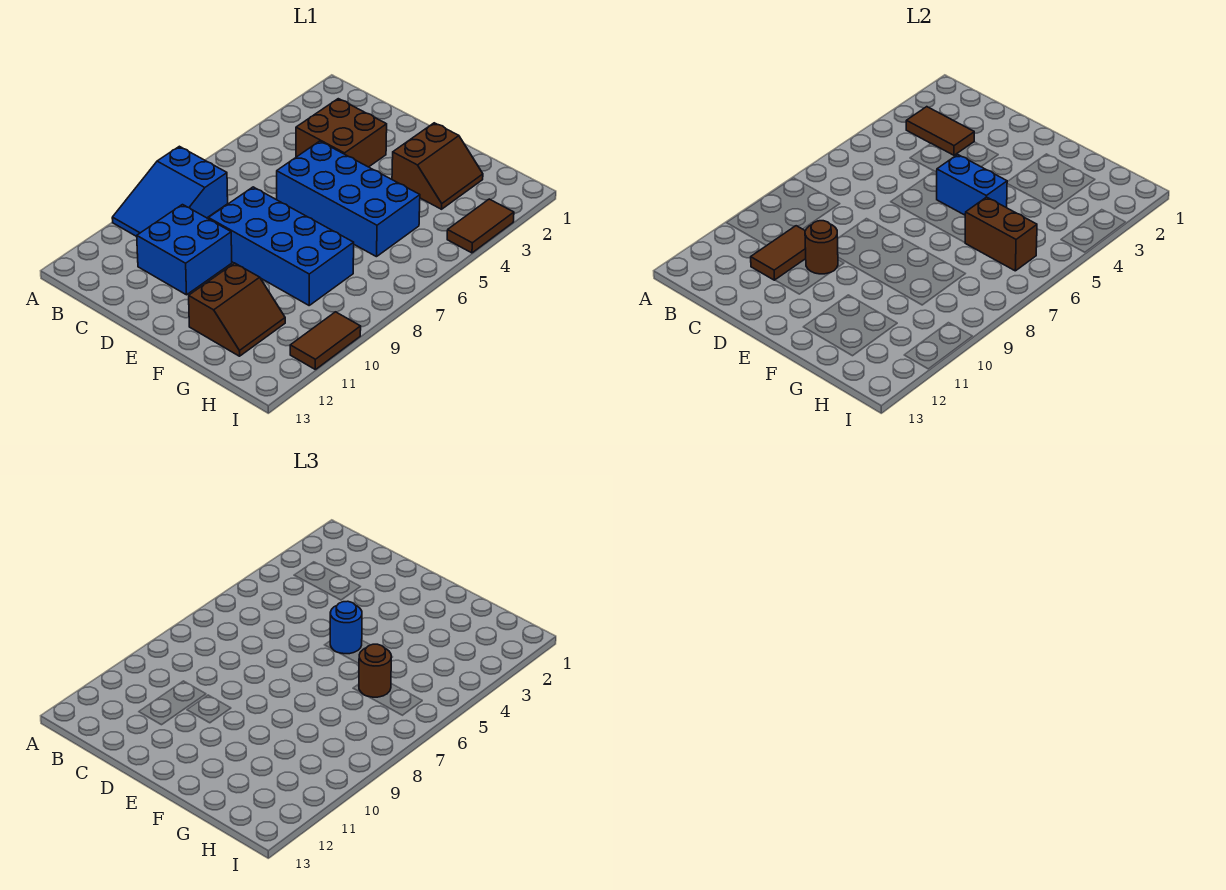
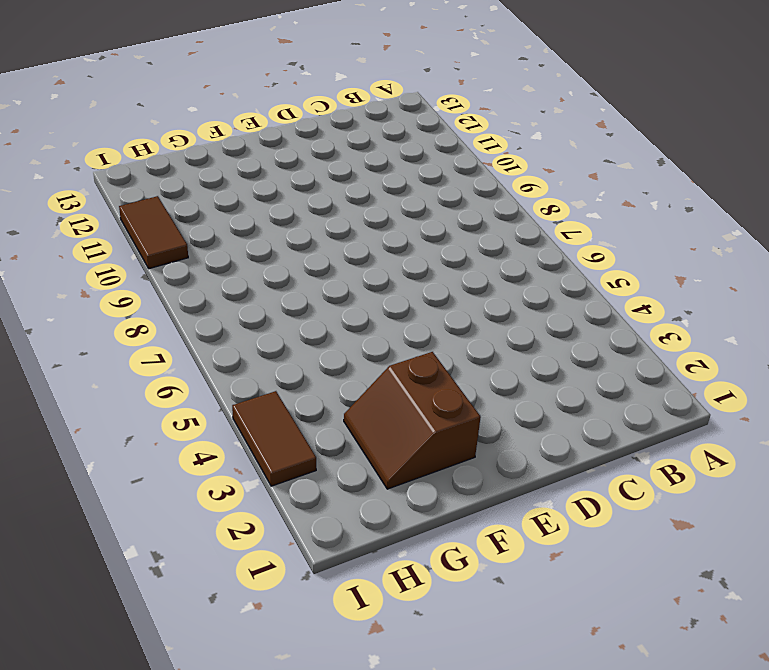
none -> blue slope A8:B10 level 1 top 8
none -> brown brick C3:D4 level 1
none -> blue brick C10:D11 level 1

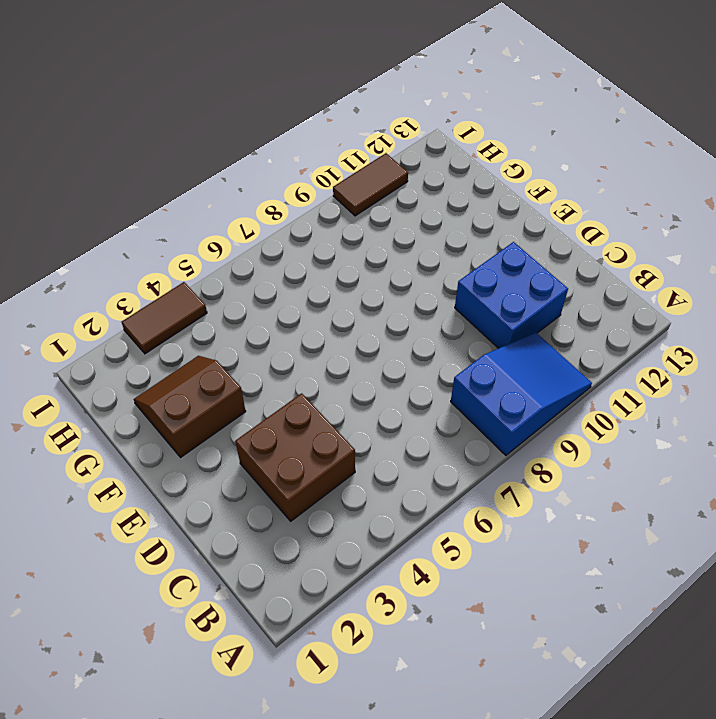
none -> blue brick D5:G6 level 1
none -> blue brick D8:G9 level 1
none -> brown slope F11:G12 level 1 top F

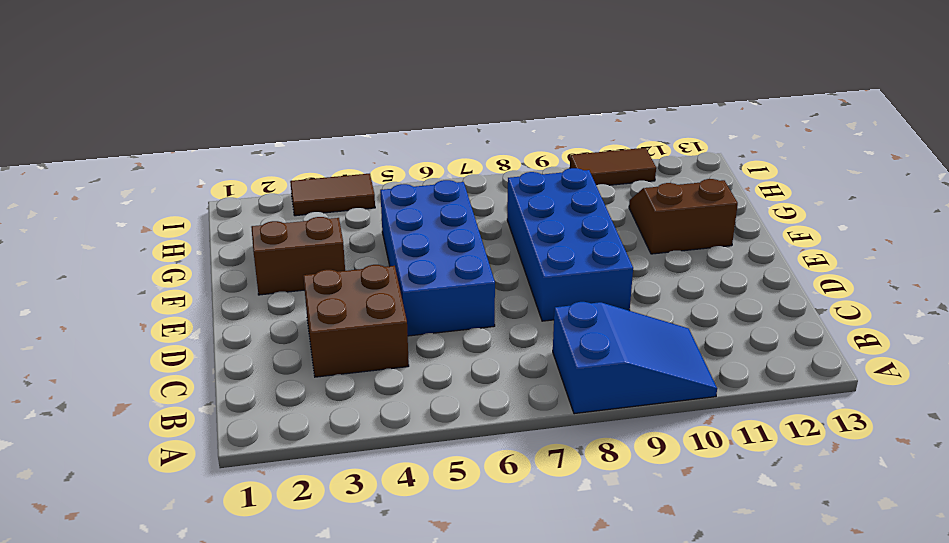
none -> blue brick C10:D11 level 1
none -> brown tile B3:C3 level 2
none -> brown tile C10:C11 level 2

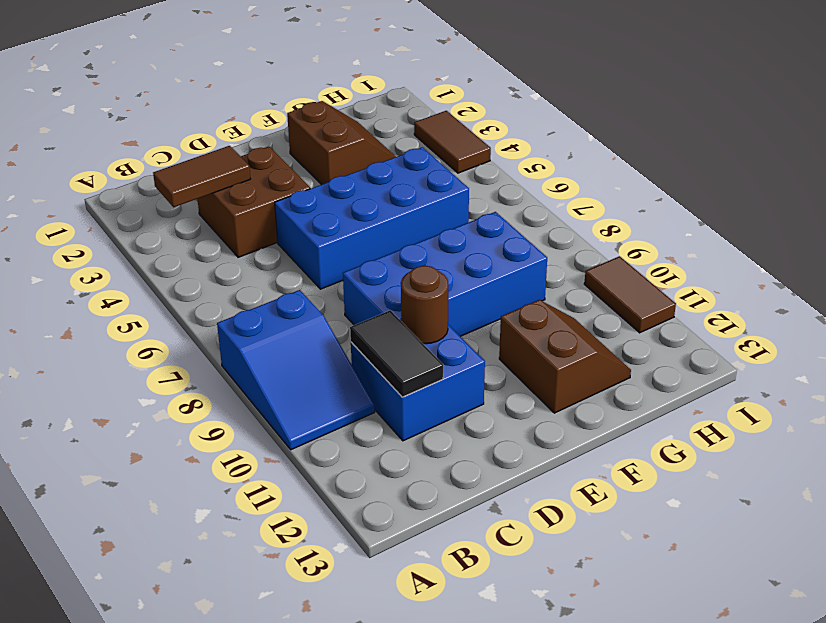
black tile C10:C11 level 2 -> brown tile C10:C11 level 2
none -> blue brick E5:F5 level 2
none -> brown brick G6:H6 level 2
none -> blue round brick E5 level 3

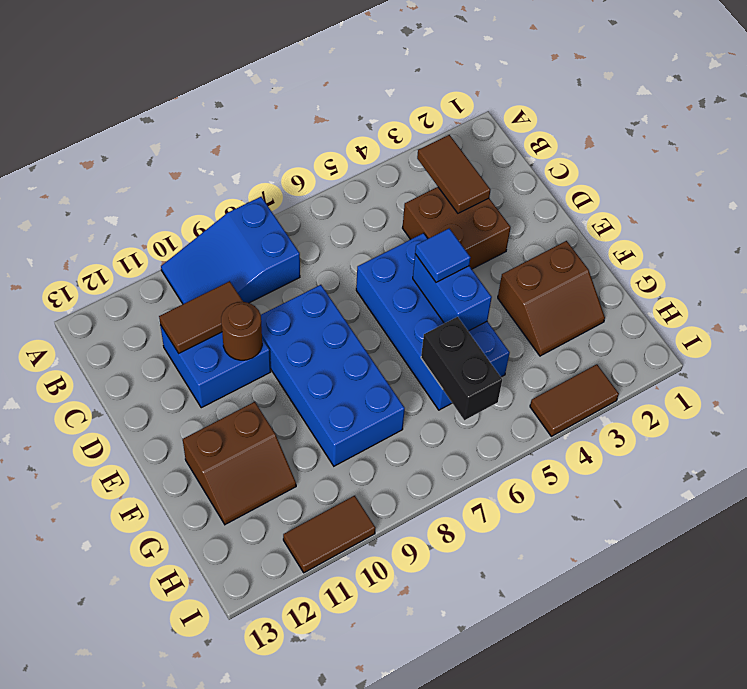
blue tile E5 level 3 -> blue round brick E5 level 3
black brick G6:H6 level 2 -> brown brick G6:H6 level 2
none -> brown round brick G6 level 3

